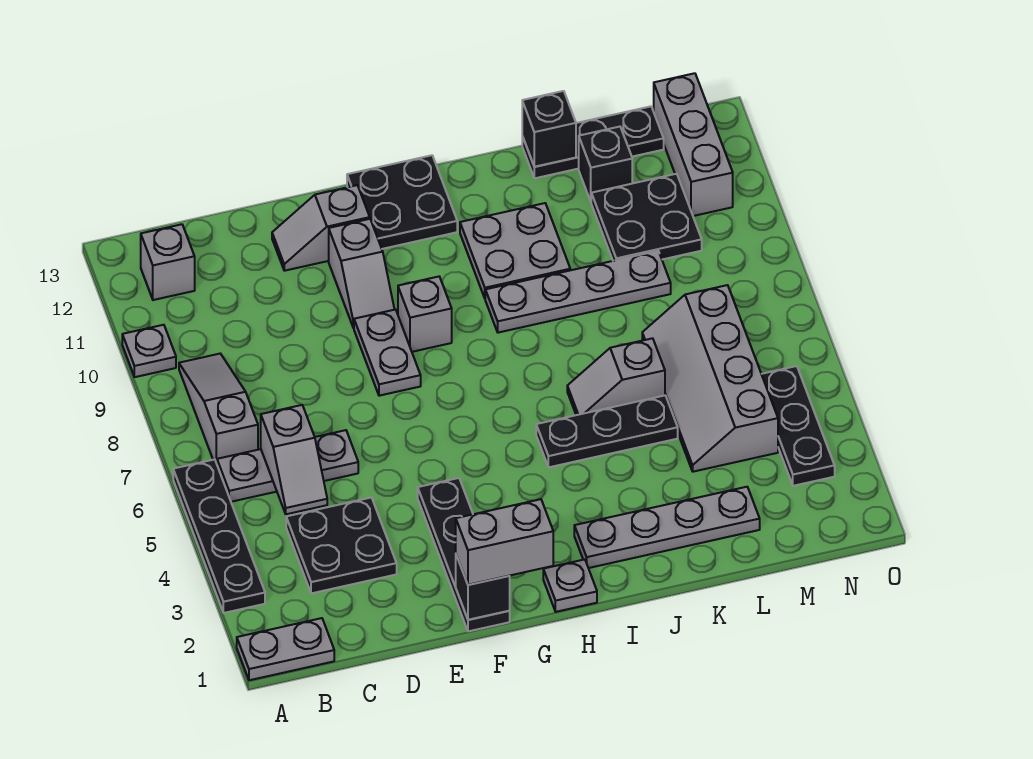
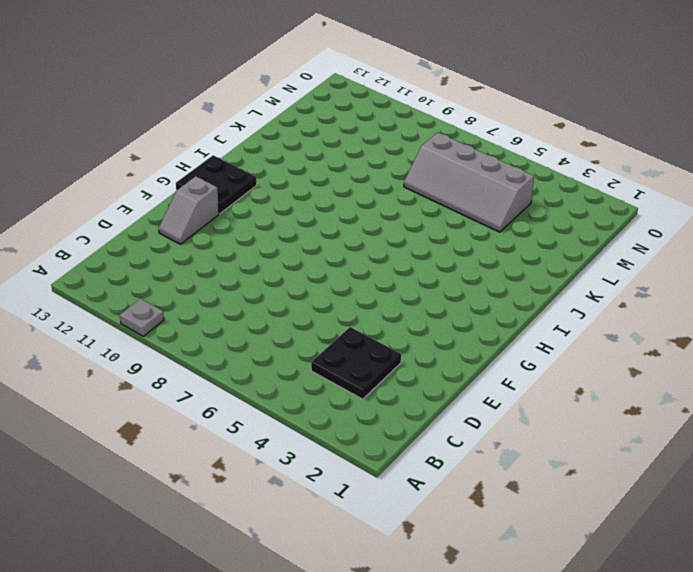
none -> grey plate A1:B1 level 1
none -> black plate A3:A6 level 1
none -> grey plate B6:D6 level 1

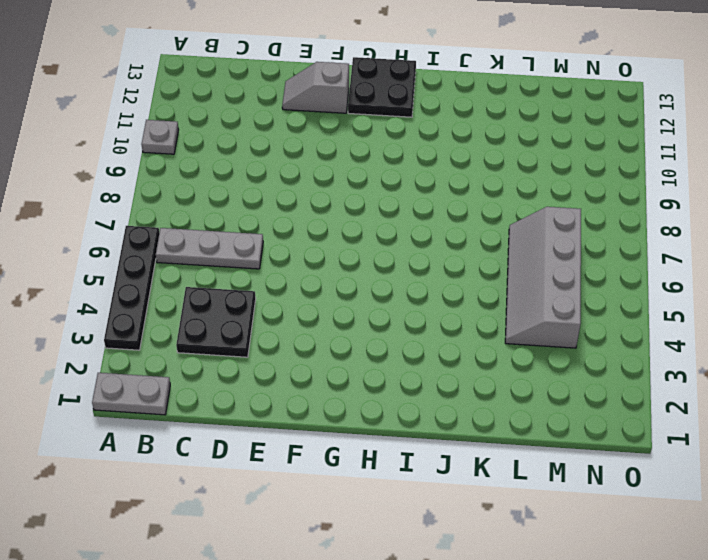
none -> grey slope B7:B9 level 1 top 7
none -> grey brick B12 level 1
none -> black plate F1:F4 level 1

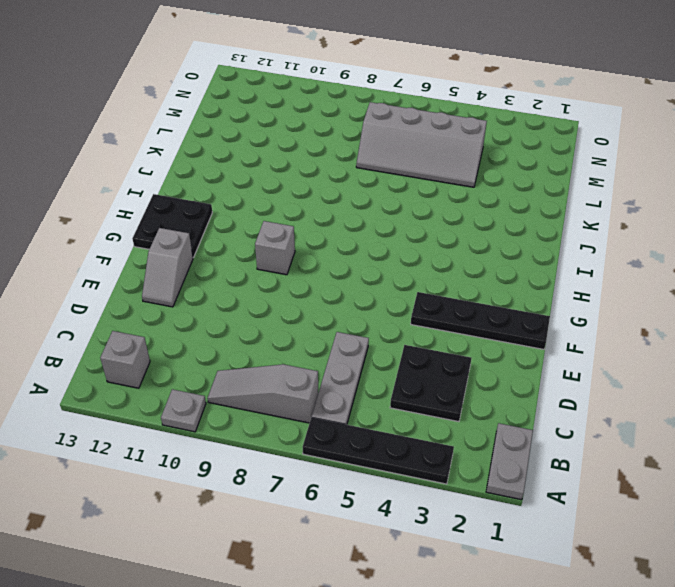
none -> grey plate F8:F9 level 1
none -> grey slope F10:F11 level 1 top 11
none -> grey plate H1 level 1

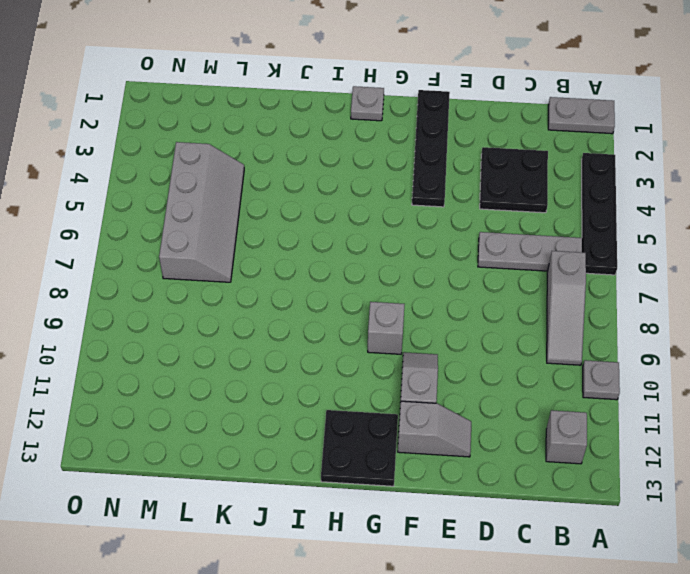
none -> grey plate F8:F9 level 1
none -> grey plate I2:L2 level 1
none -> black plate I5:K5 level 1

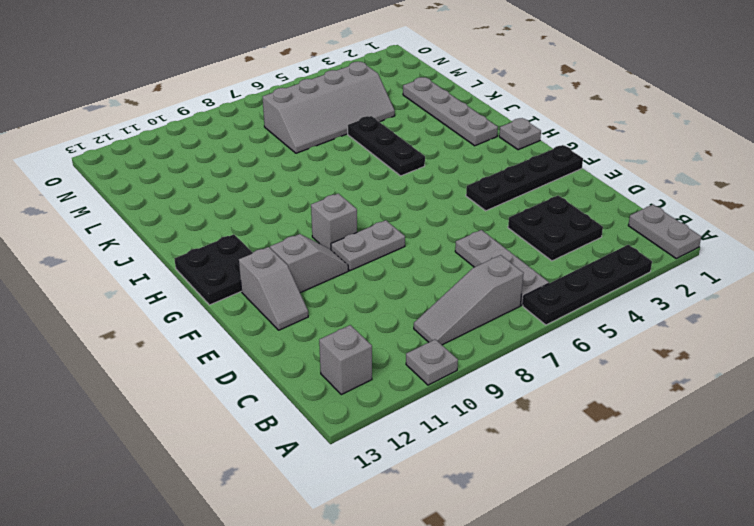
none -> grey plate I9:L9 level 1
none -> grey plate I10:J11 level 1
none -> grey slope J6:K6 level 1 top K

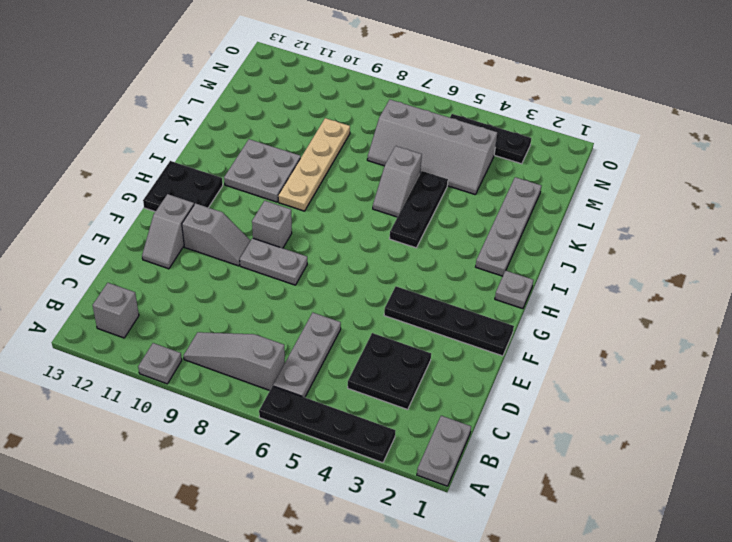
tan plate I9:L9 level 1 -> grey plate I9:L9 level 1
none -> black plate K13:M13 level 1
none -> black plate L10:M11 level 1
none -> black brick L12 level 1

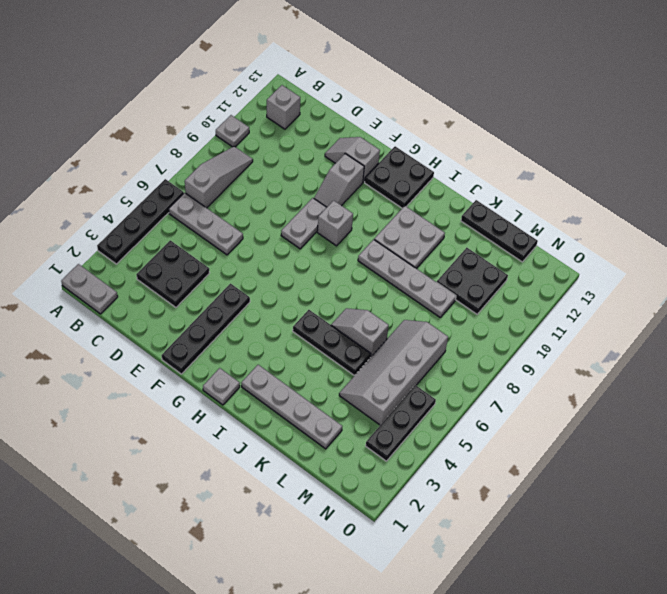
none -> black brick L12 level 1
none -> grey brick N11:N13 level 1
none -> grey slope C5:C6 level 2 top 6

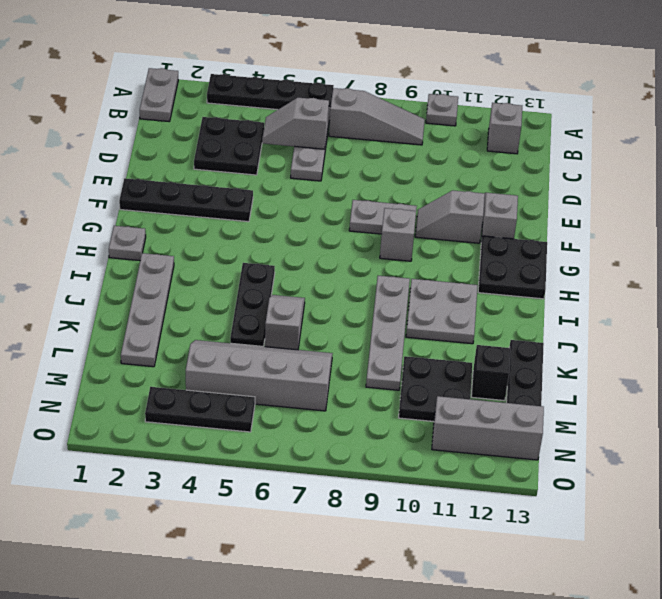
none -> black brick F1 level 2
none -> black brick K13 level 2
none -> grey brick F1:G1 level 3

